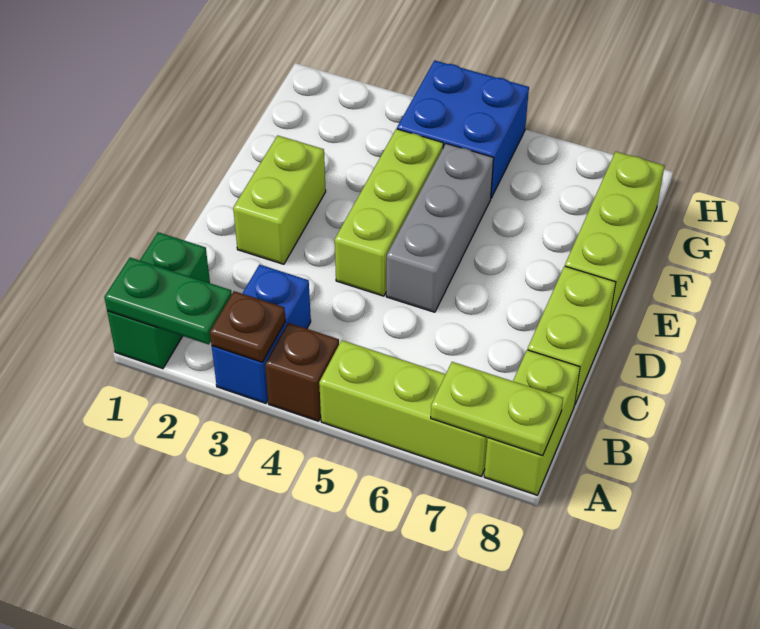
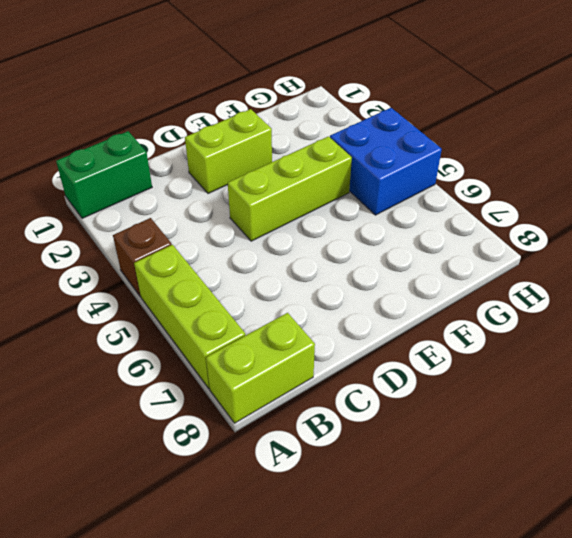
none -> blue brick A3:B3 level 1
none -> lime brick C8:D8 level 1
none -> grey brick D5:F5 level 1

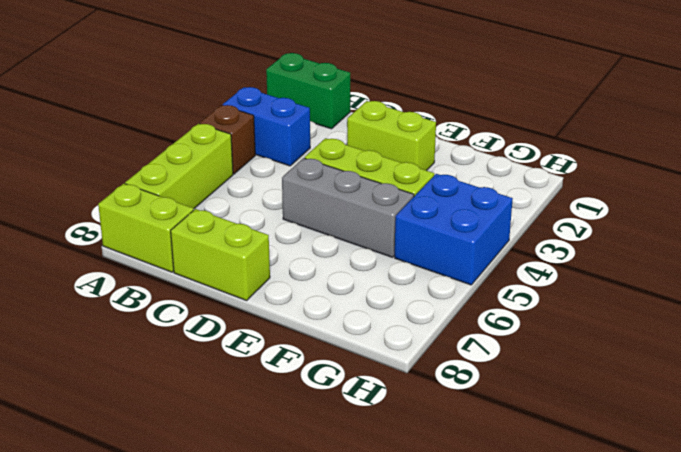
none -> lime brick E8:G8 level 1
none -> green plate A1:A2 level 2
none -> brown plate A3 level 2

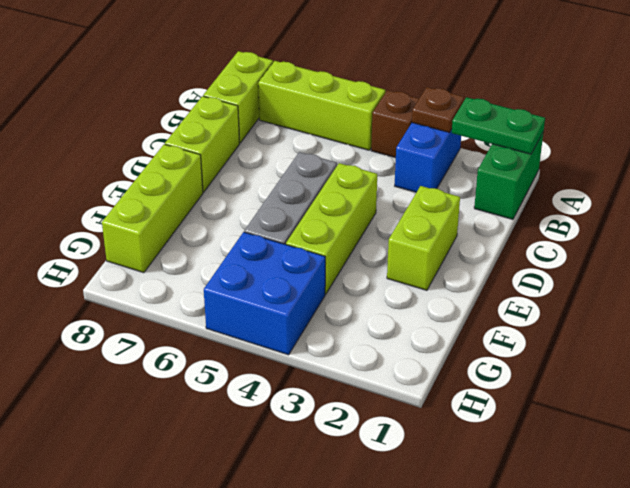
none -> lime plate A7:A8 level 2

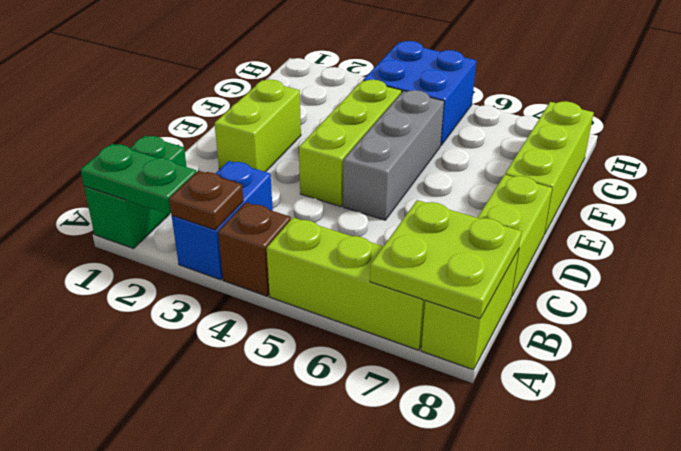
lime plate A7:B8 level 2 -> lime plate A7:A8 level 2

